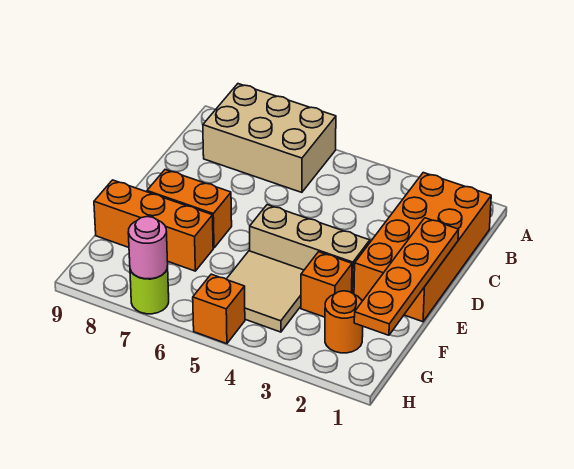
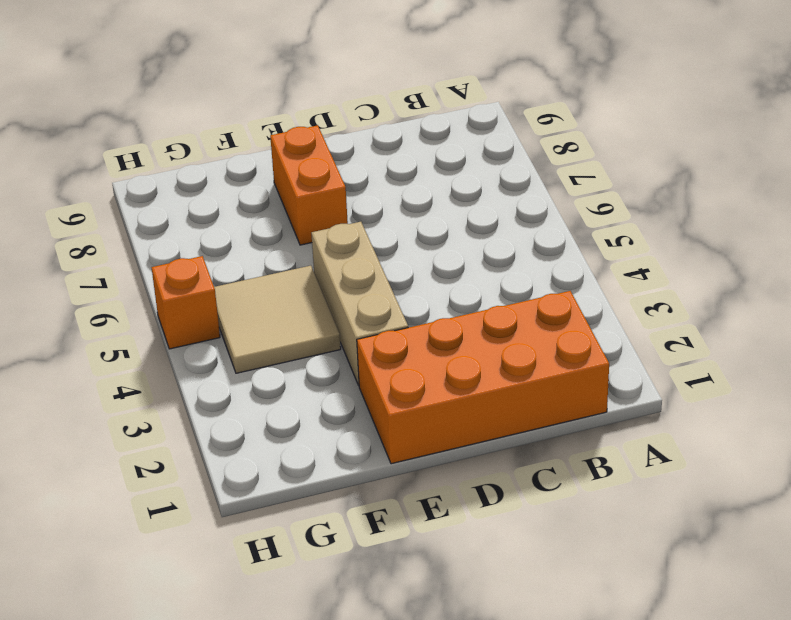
none -> tan brick A6:B8 level 1
none -> orange brick F3 level 1
none -> orange brick F7:F9 level 1

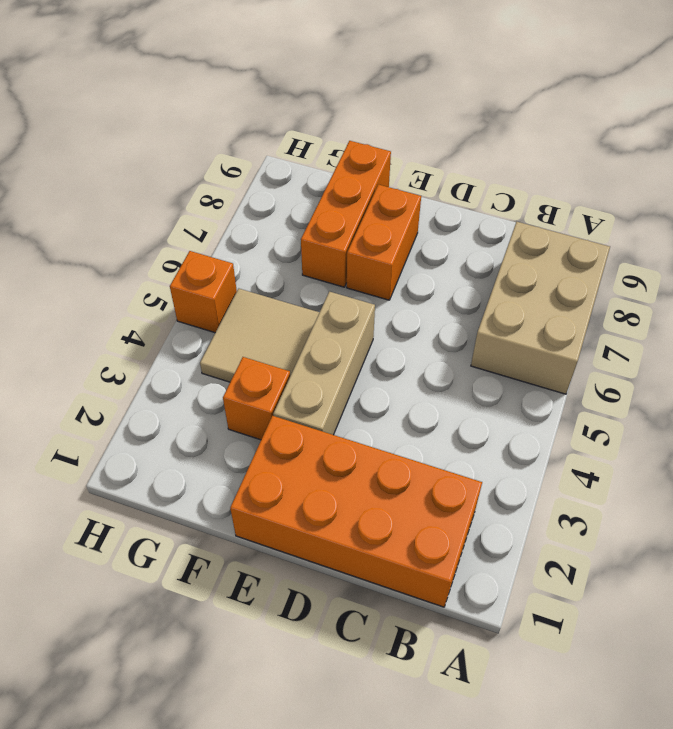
none -> orange round brick G2 level 1
none -> lime round brick H7 level 1
none -> orange plate D1:G1 level 2

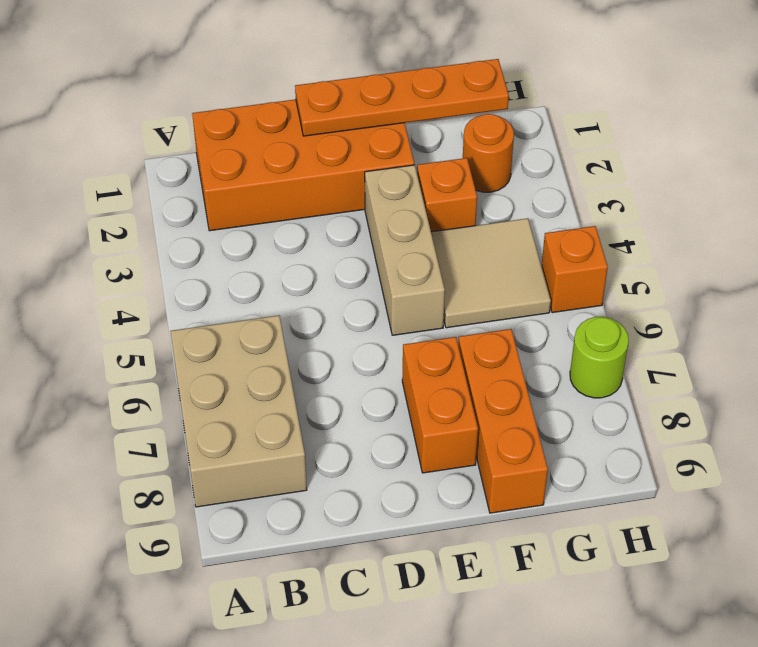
none -> pink round brick H7 level 2

